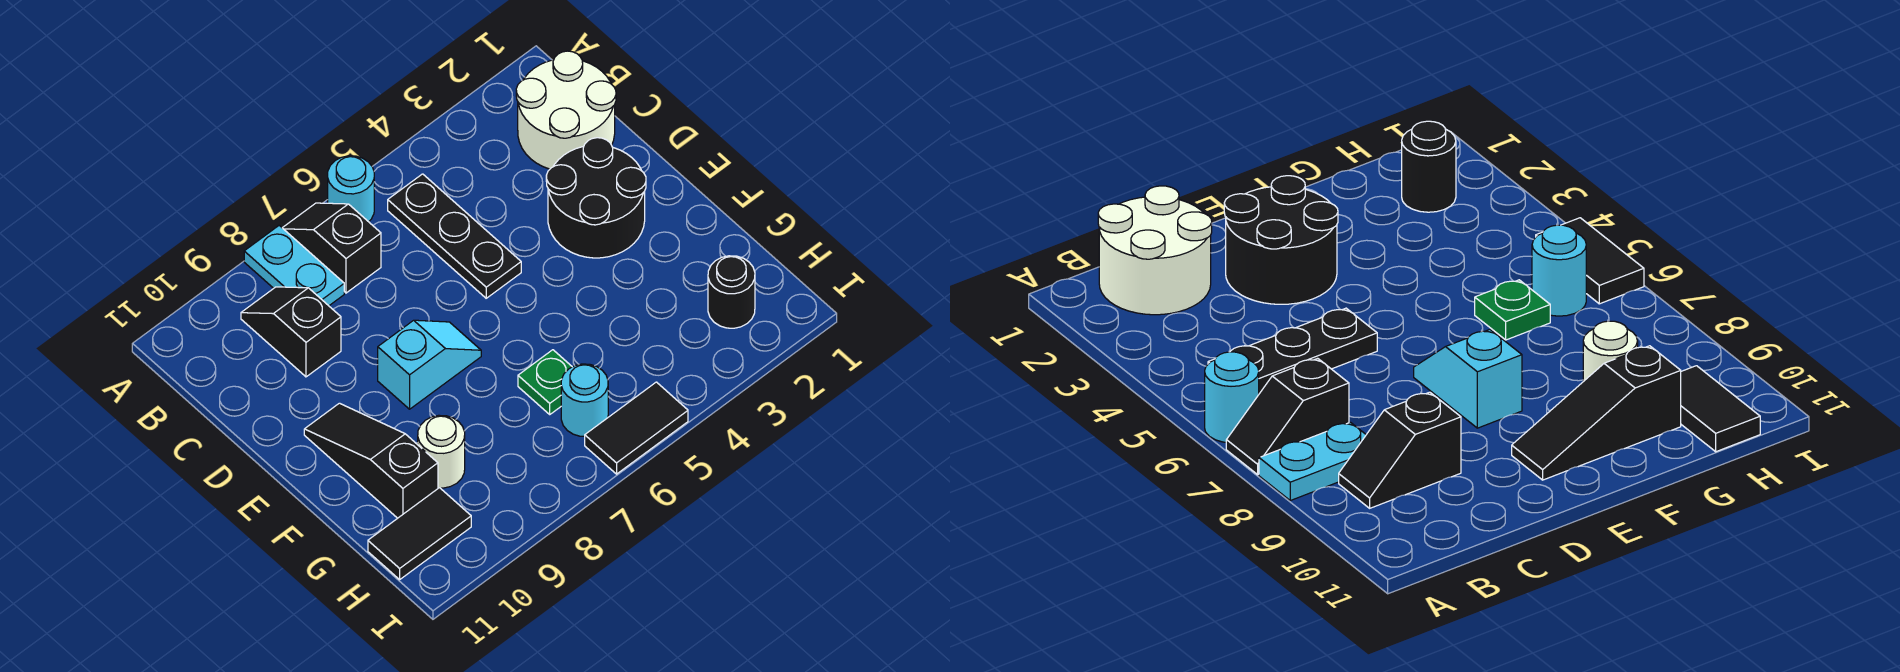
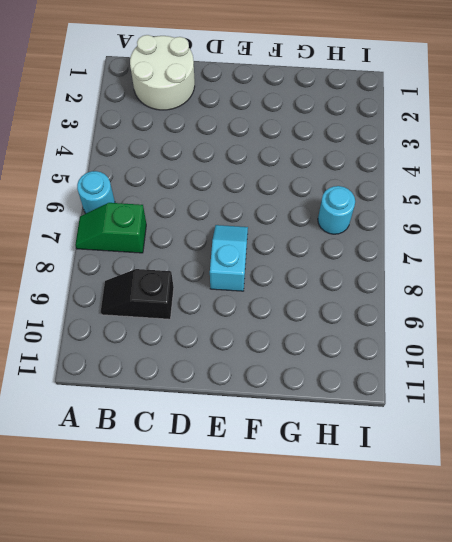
green slope A7:B7 level 1 top B -> black slope A7:B7 level 1 top B
none -> cyan plate A8:B8 level 1
none -> black plate B5:D5 level 1
none -> black round brick D2:E3 level 1

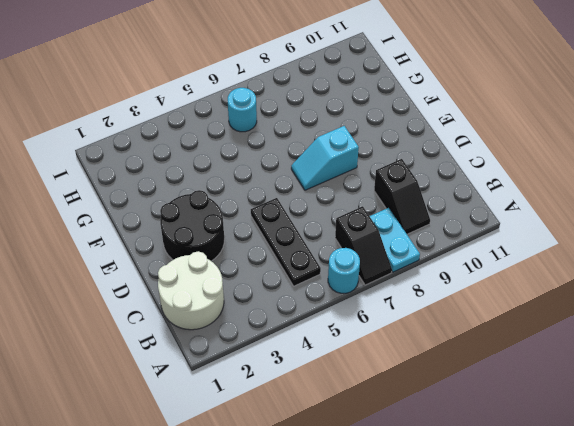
none -> black slope E10:G10 level 1 top G
none -> green plate G6 level 1
none -> white round brick G9 level 1

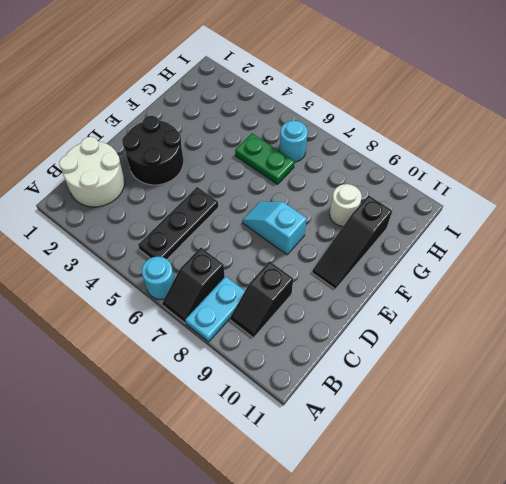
green plate G5:G6 level 1 -> green plate G6 level 1
none -> black round brick H2 level 1
none -> black tile H10:H11 level 1
none -> black tile I5:I6 level 1

